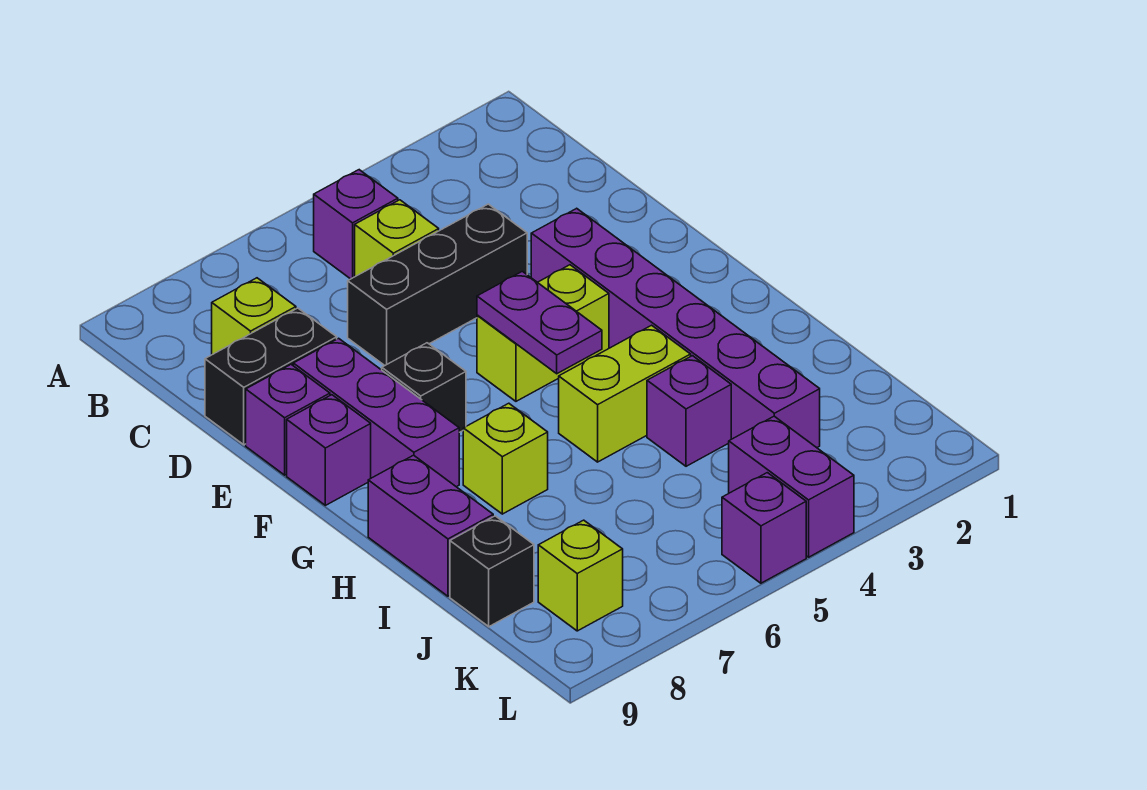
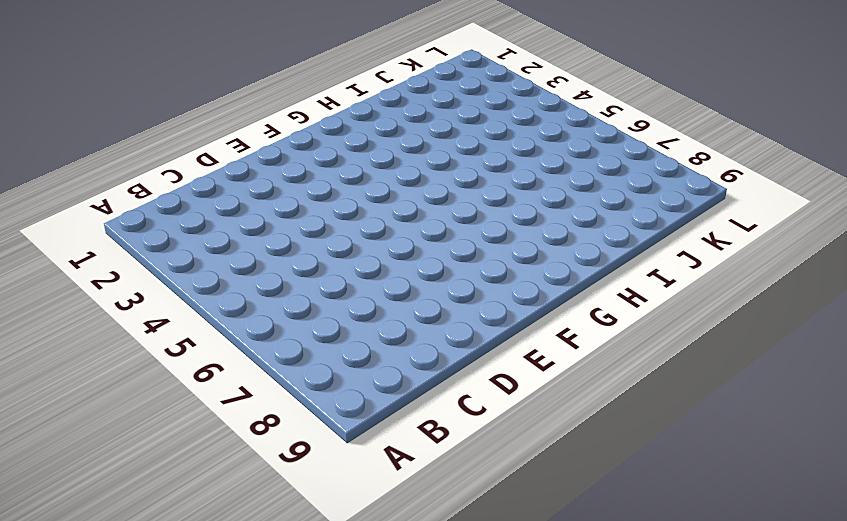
none -> purple brick B5 level 1
none -> lime brick C5 level 1
none -> lime brick C8 level 1

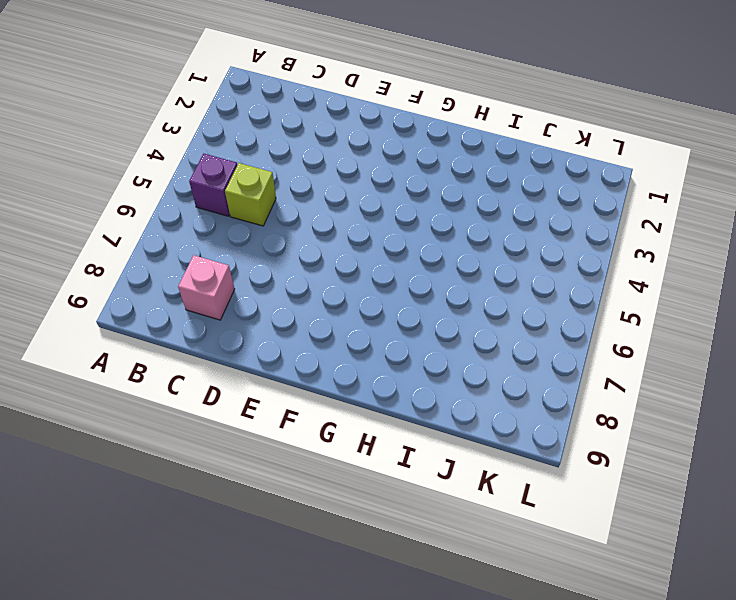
pink brick C8 level 1 -> lime brick C8 level 1
none -> black brick D4:D6 level 1
none -> black brick D8:D9 level 1
none -> purple brick E3:J3 level 1

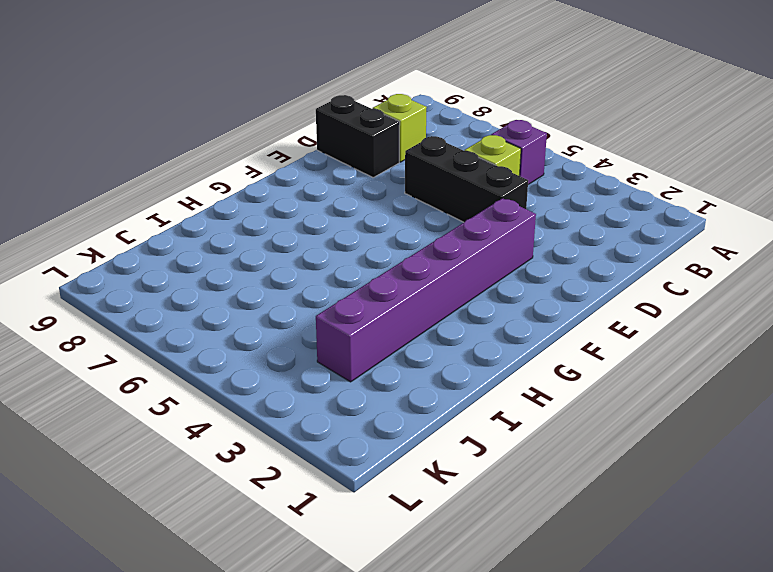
none -> purple brick E8:G8 level 1
none -> purple brick E9 level 1
none -> lime brick F4:F5 level 1

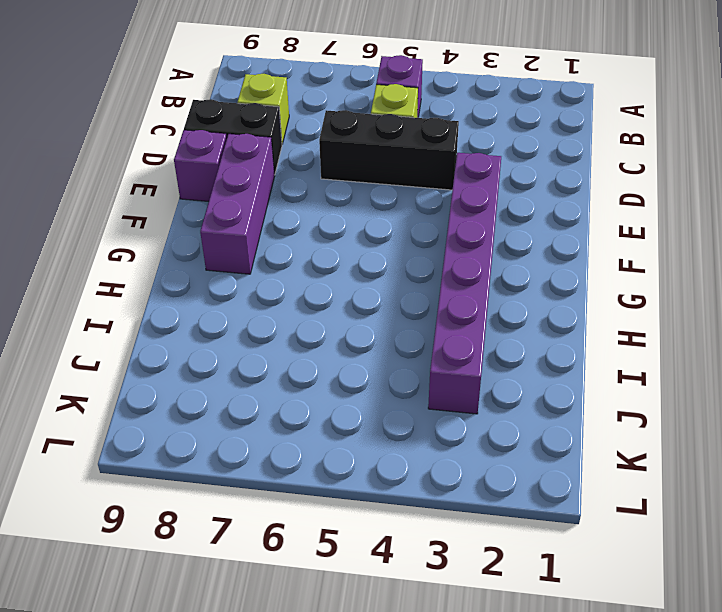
none -> lime brick F4:F5 level 1
none -> black brick F7 level 1
none -> purple brick F9 level 1

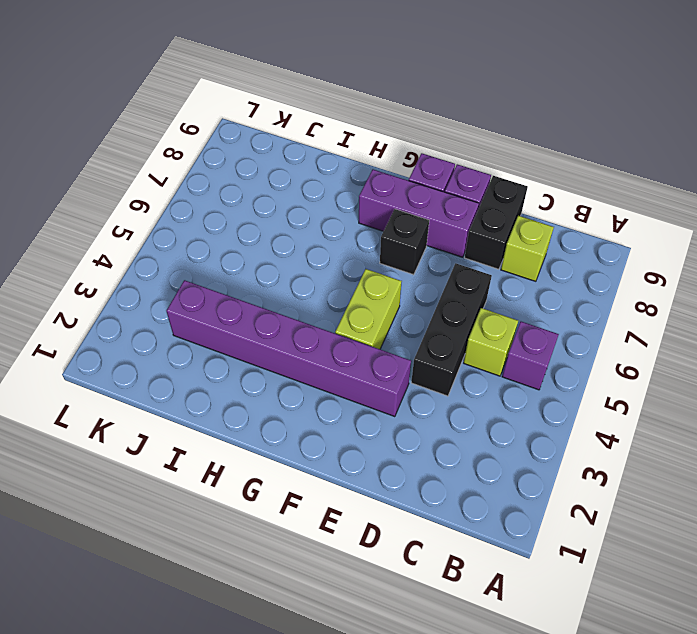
none -> lime brick H4:H5 level 1
none -> lime brick H7 level 1
none -> purple brick H9:I9 level 1

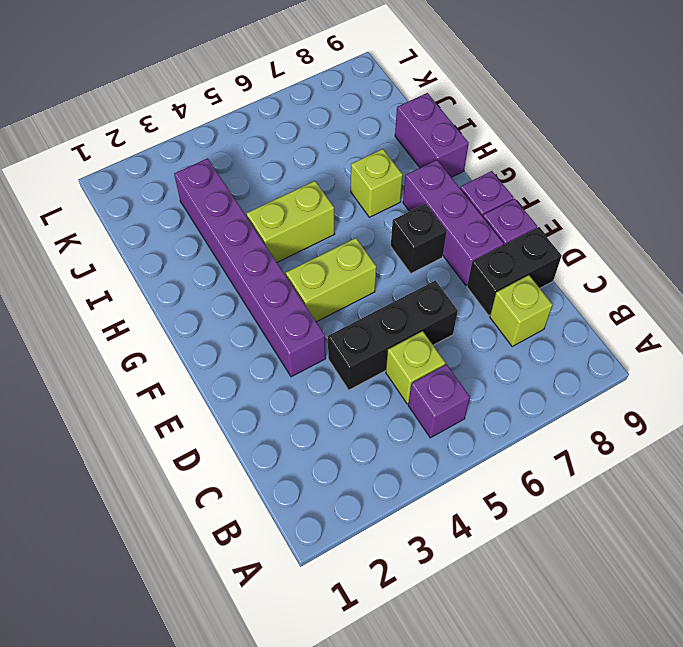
none -> purple brick I4 level 1
none -> black brick J9 level 1
none -> purple brick K4:L4 level 1

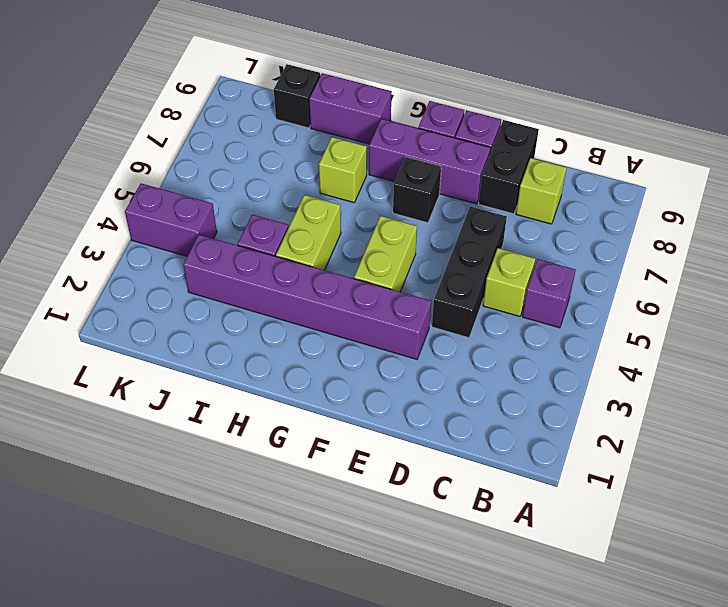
none -> lime brick K8 level 1
none -> purple brick L5 level 1
none -> purple plate F5:G5 level 2

